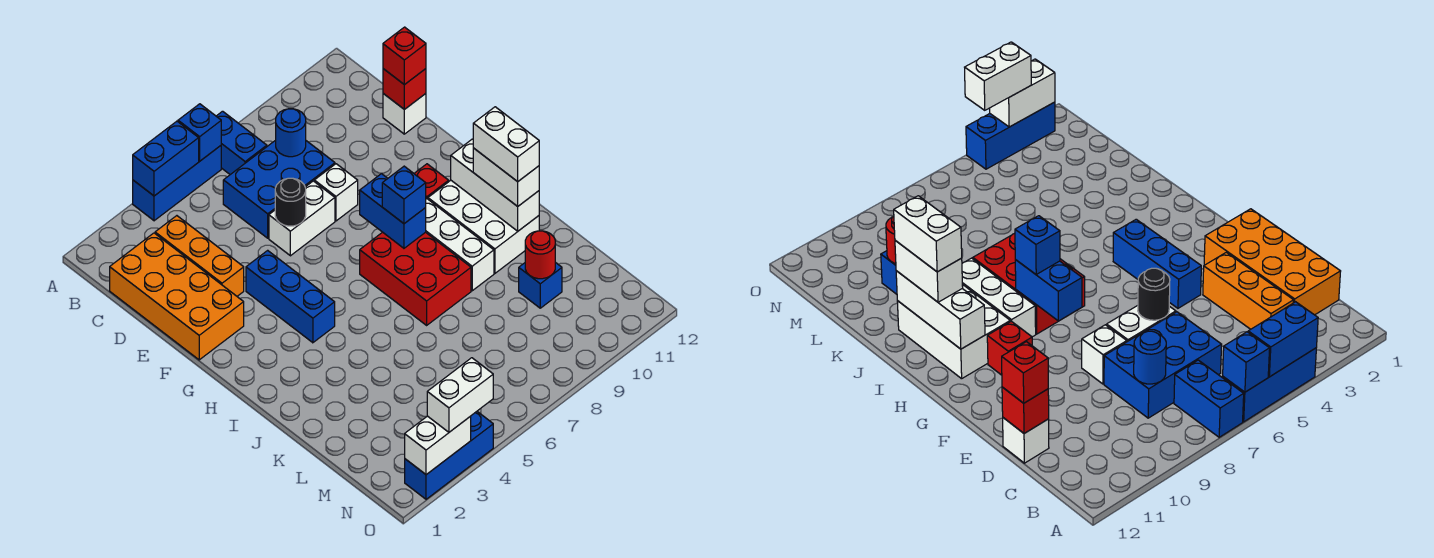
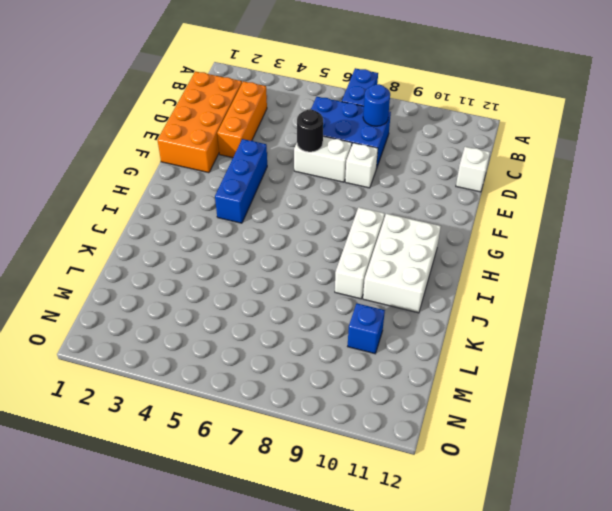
none -> blue brick A4:A6 level 1
none -> red brick G10 level 1
none -> red brick H7:J8 level 1

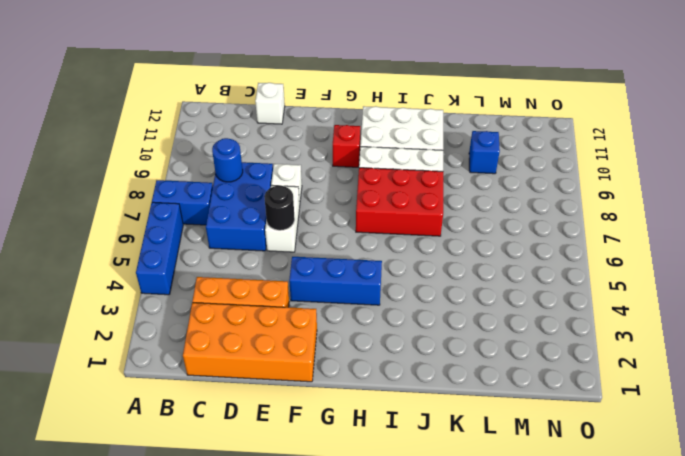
none -> blue brick O2:O4 level 1
none -> blue brick A4:A5 level 2
none -> blue brick A6 level 2

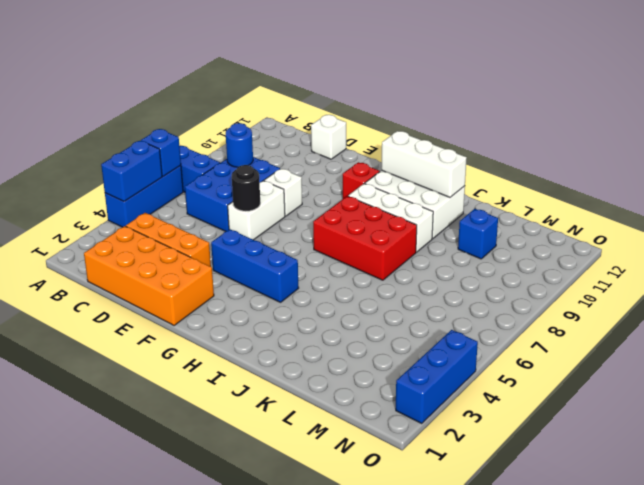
none -> red brick D12 level 2
none -> blue brick G8:H8 level 2
none -> red round brick L10 level 2

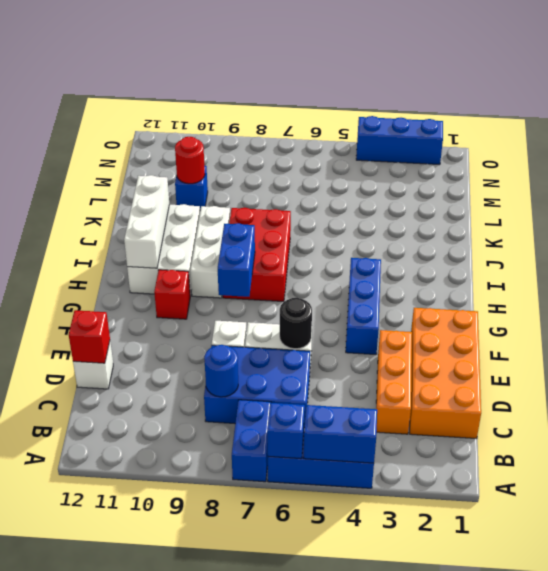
none -> white brick O2:O3 level 2
none -> red brick D12 level 3
none -> blue brick H8 level 3

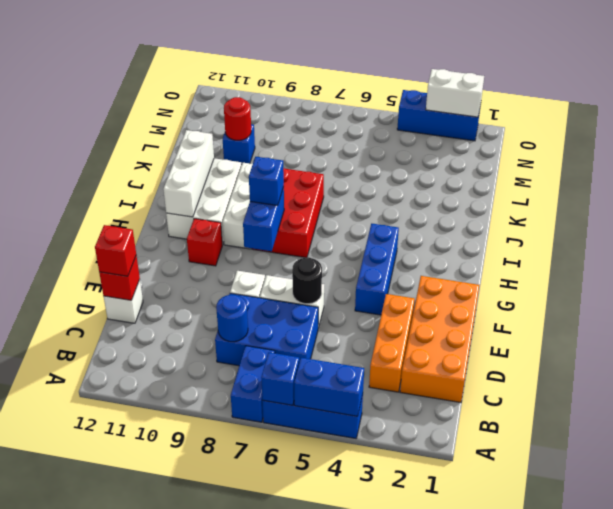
none -> white brick I11:J11 level 3
none -> white brick O3:O4 level 3
none -> white brick I11:J11 level 4

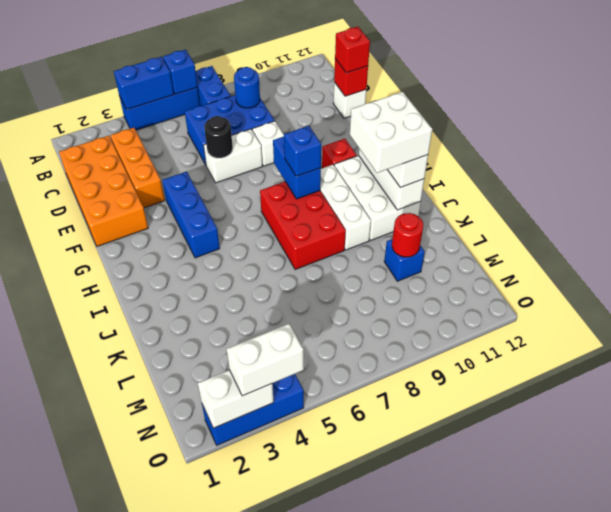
white brick I10:J11 level 4 -> white brick I11:J11 level 4

